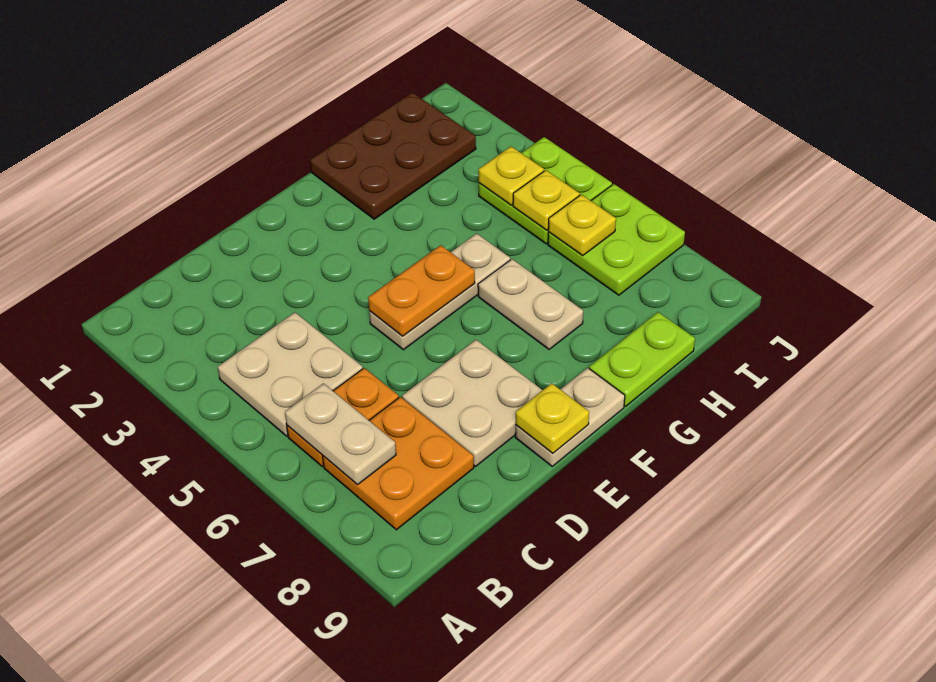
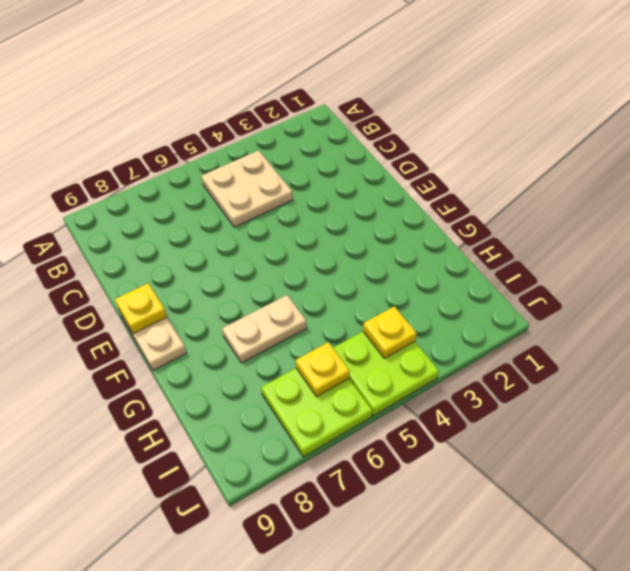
none -> orange plate B6:C6 level 1
none -> orange plate B7:C8 level 1
none -> tan plate D7:E8 level 1

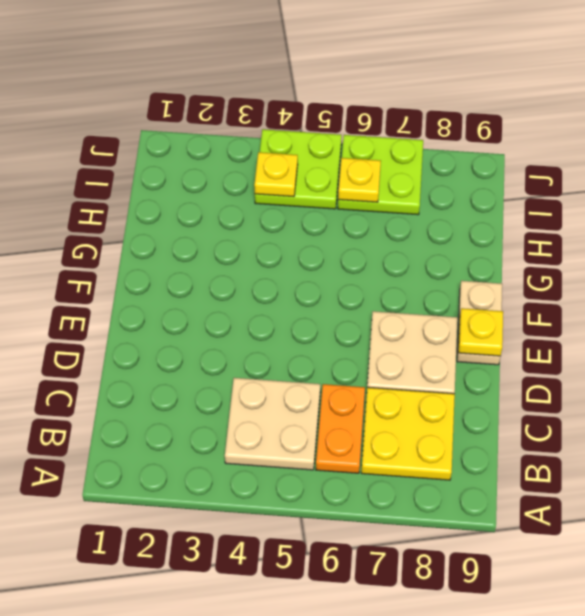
yellow plate B7:C8 level 1 -> orange plate B7:C8 level 1
none -> tan plate E5:G5 level 1
none -> brown plate G1:I2 level 1
none -> tan plate G6:G7 level 1

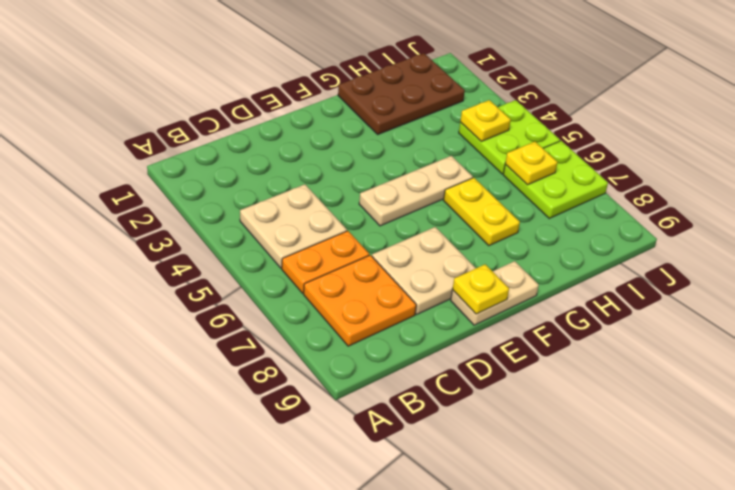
yellow plate G6:G7 level 1 -> tan plate G6:G7 level 1
none -> lime plate G9:H9 level 1
none -> tan plate B6:B7 level 2
none -> orange plate E5:F5 level 2

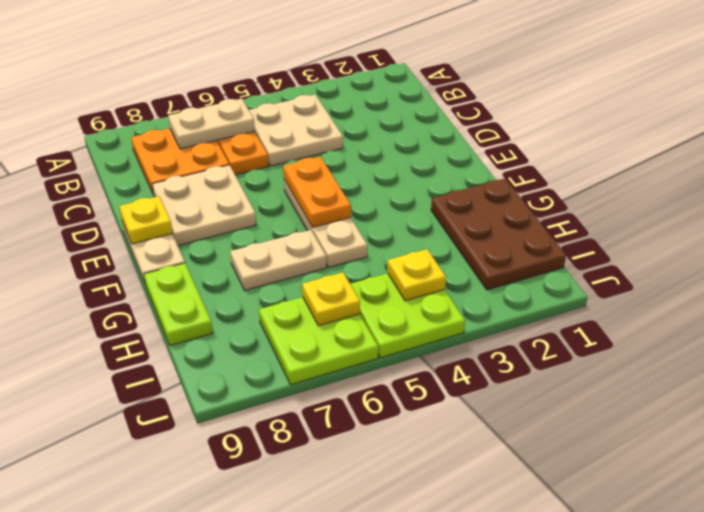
none -> yellow plate I5 level 2

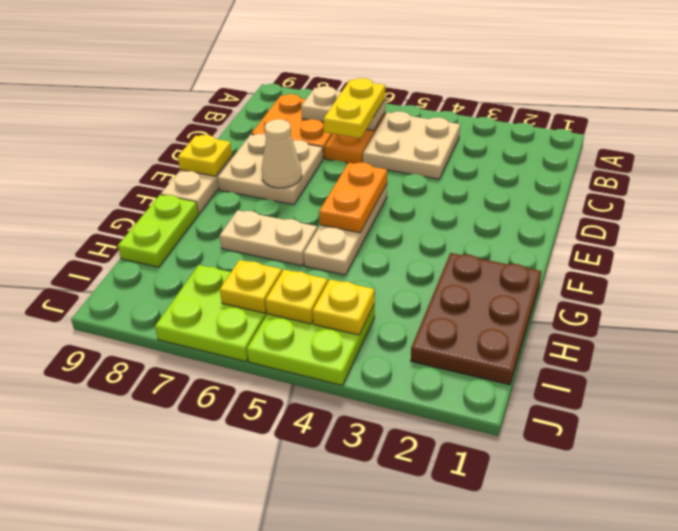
yellow plate B6:C6 level 3 -> none
tan cone E7 level 2 -> none

